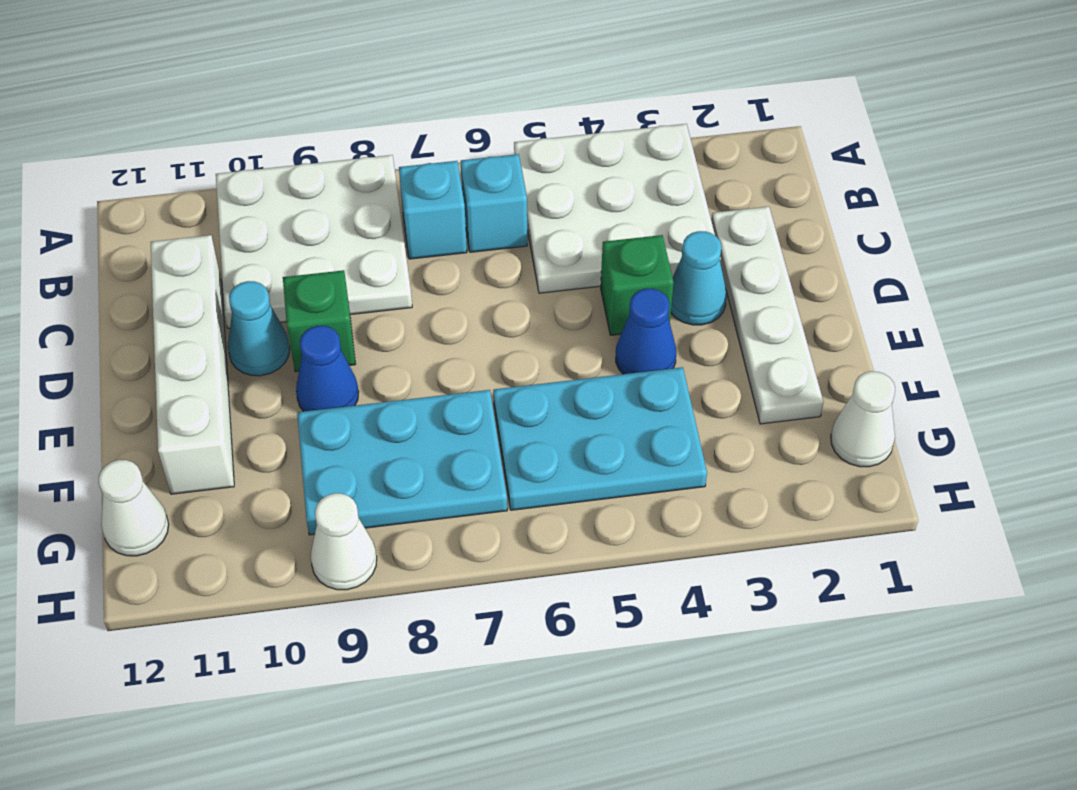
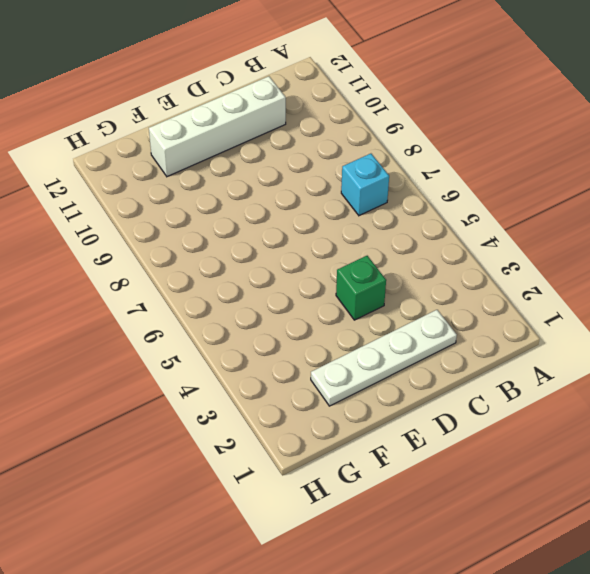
none -> white plate A3:C5 level 1
none -> white plate A8:C10 level 1
none -> cyan brick B6 level 1

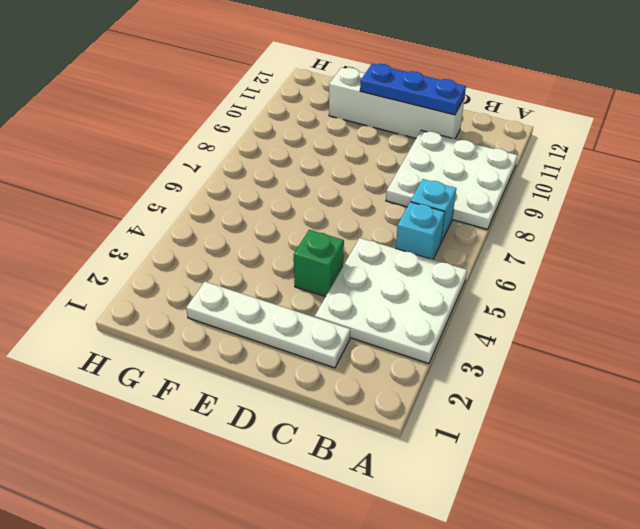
blue plate C11:E11 level 2 -> none
none -> cyan cone D3 level 1
none -> green brick D9 level 1
none -> cyan cone D10 level 1

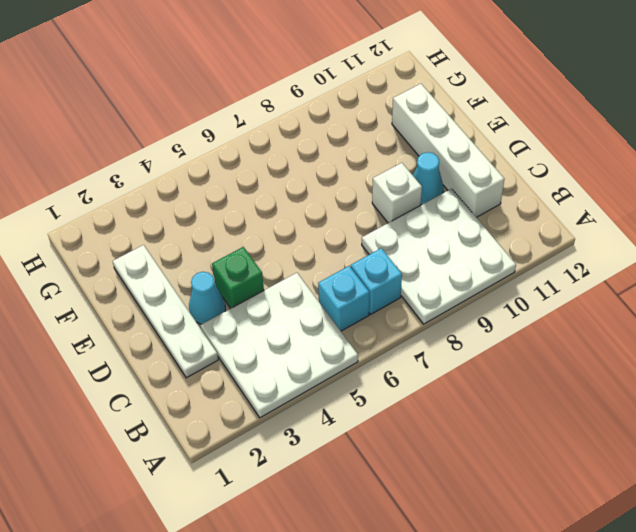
white brick D9 level 1 -> green brick D9 level 1
none -> blue cone E4 level 1
none -> blue cone E9 level 1
none -> cyan plate F4:G6 level 1

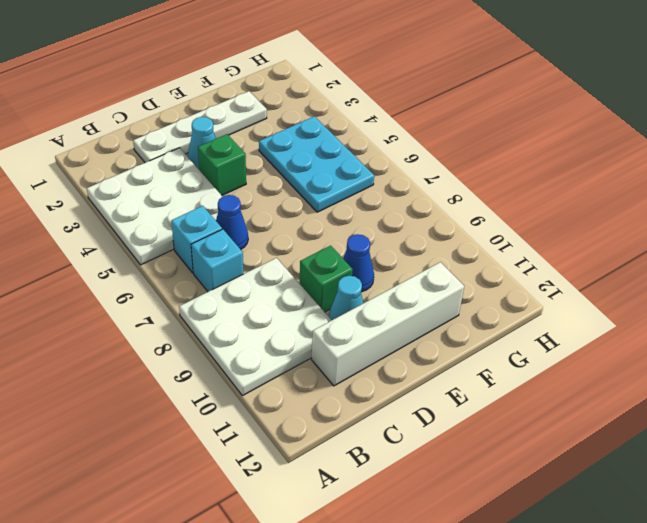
blue cone C6 level 1 -> blue cone E4 level 1
none -> cyan plate F7:G9 level 1
none -> white cone G1 level 1
none -> white cone G12 level 1

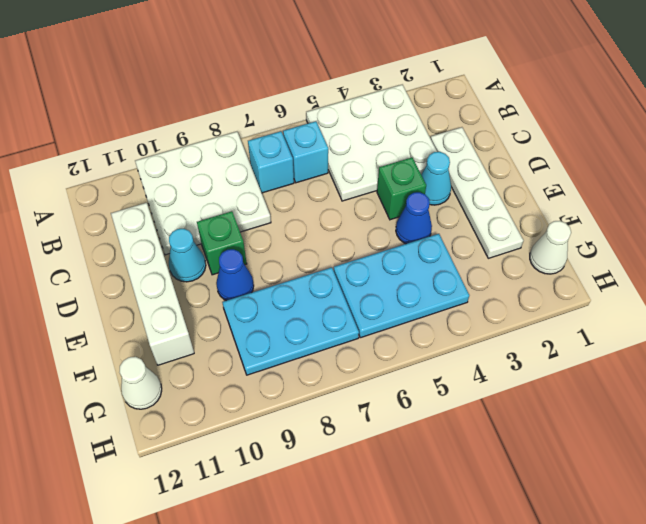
none -> white cone H9 level 1

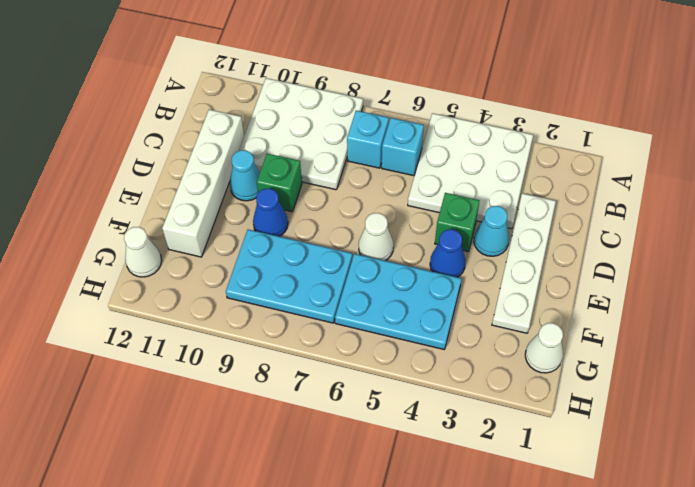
white cone E6 level 1 -> white cone H9 level 1

